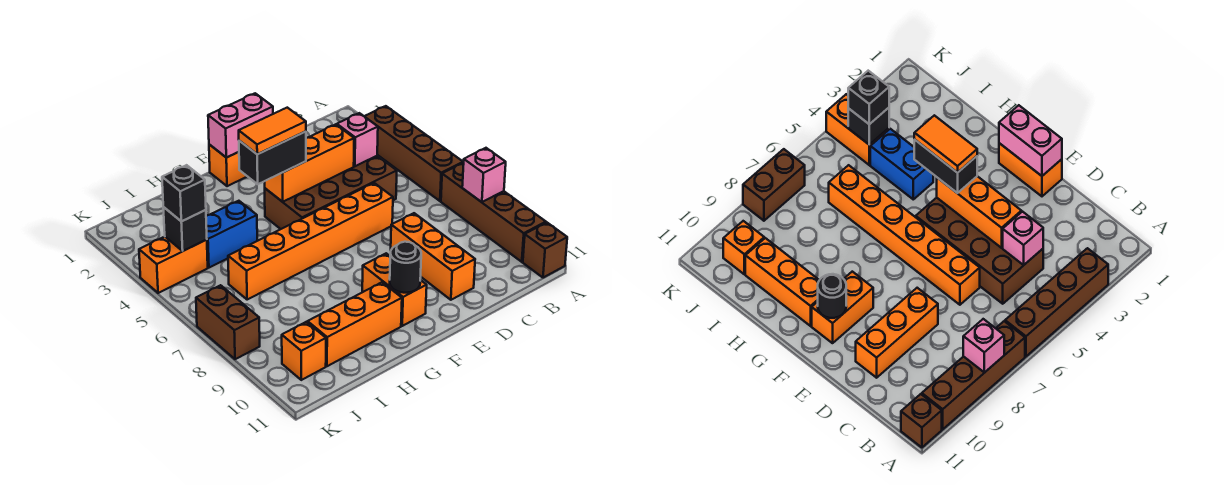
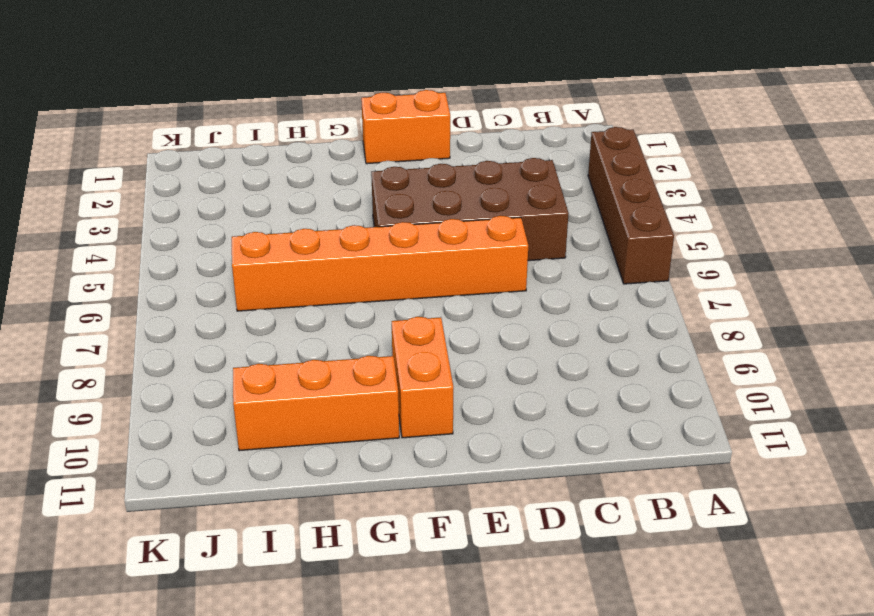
none -> brown brick A7:A10 level 1
none -> brown brick A11 level 1
none -> orange brick D8:D10 level 1

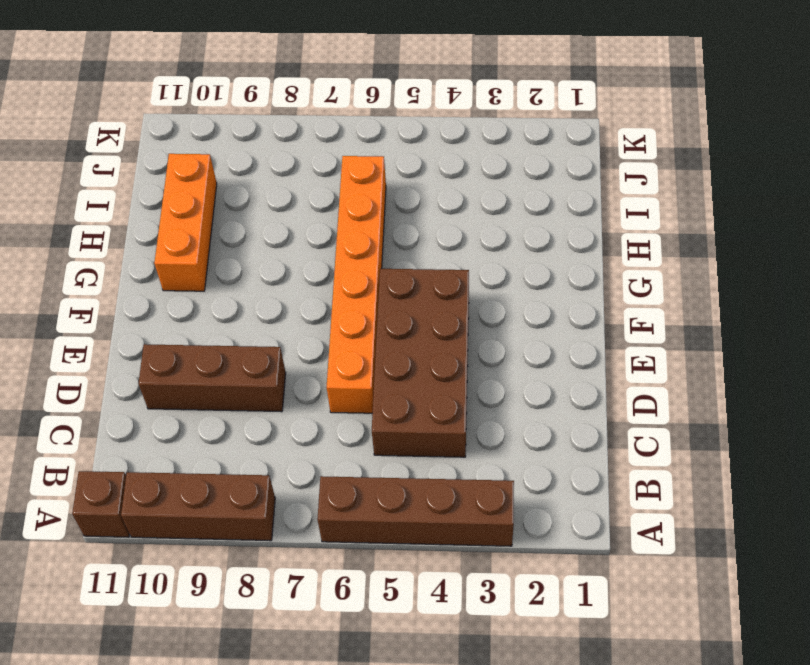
brown brick A8:A10 level 1 -> brown brick A7:A10 level 1
brown brick D8:D10 level 1 -> orange brick D8:D10 level 1
none -> orange brick E1:F1 level 1
none -> orange brick F9:F10 level 1
none -> blue brick H4:I4 level 1

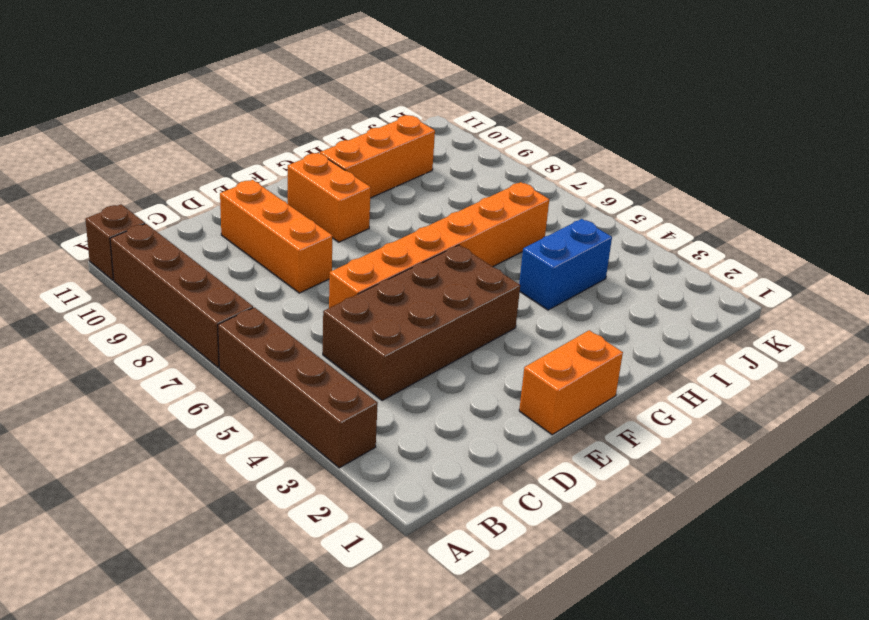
none -> orange brick J4:K4 level 1
none -> orange brick J10 level 1
none -> brown brick K7:K8 level 1

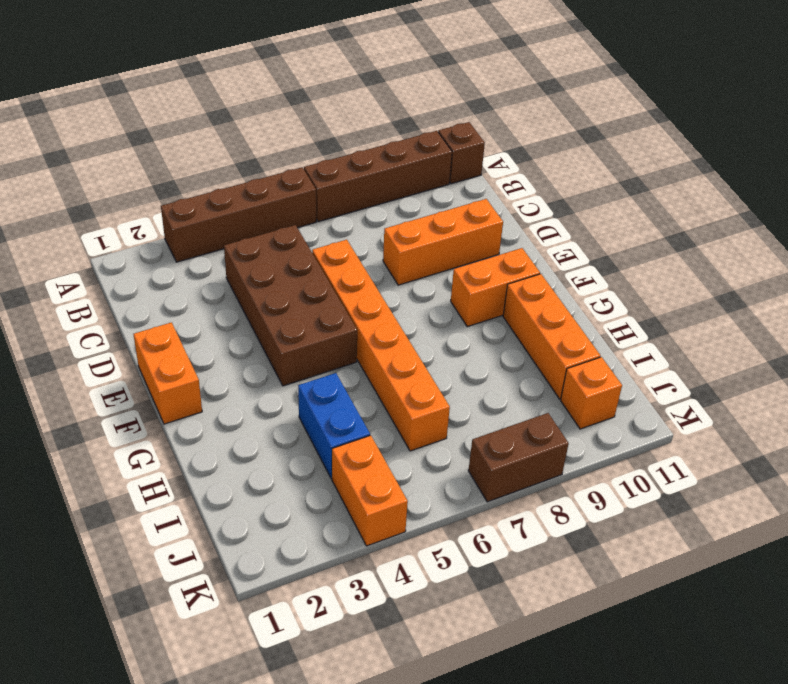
none -> pink brick A8 level 2
none -> pink brick C4 level 2
none -> orange brick D4:F4 level 2

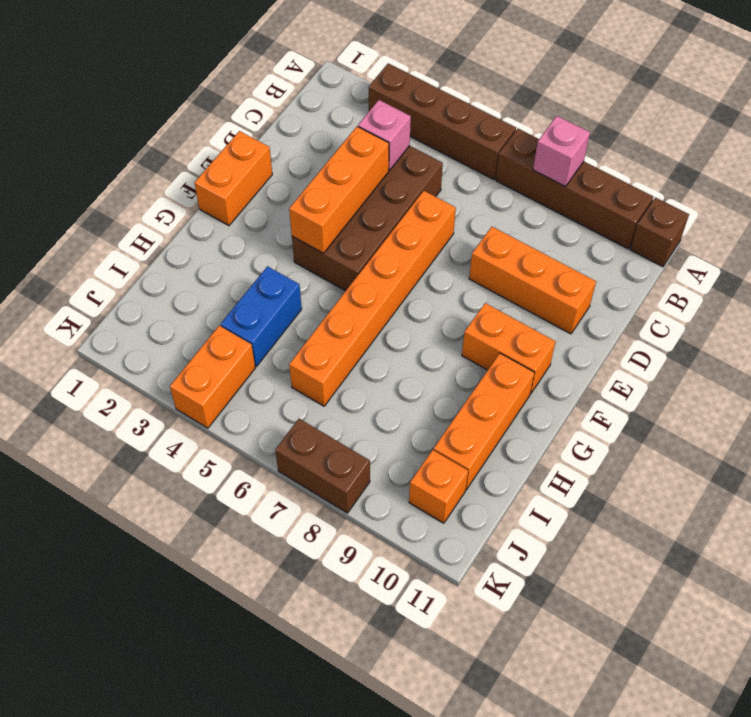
none -> pink brick E1:F1 level 2
none -> black round brick F10 level 2
none -> black brick J4 level 2

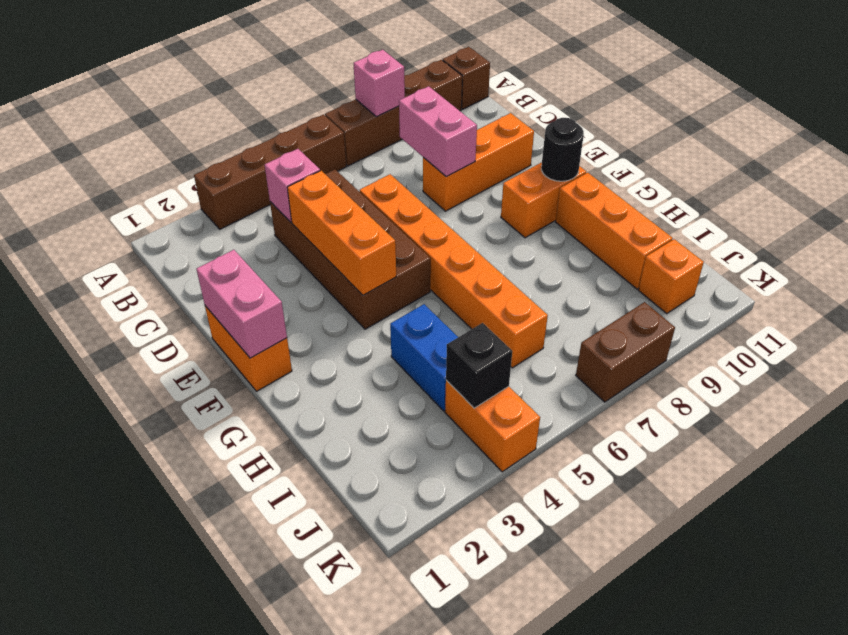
pink brick C8:D8 level 2 -> none
none -> black brick F4:G4 level 3
none -> black brick J4 level 3
none -> orange tile F4:G4 level 4

